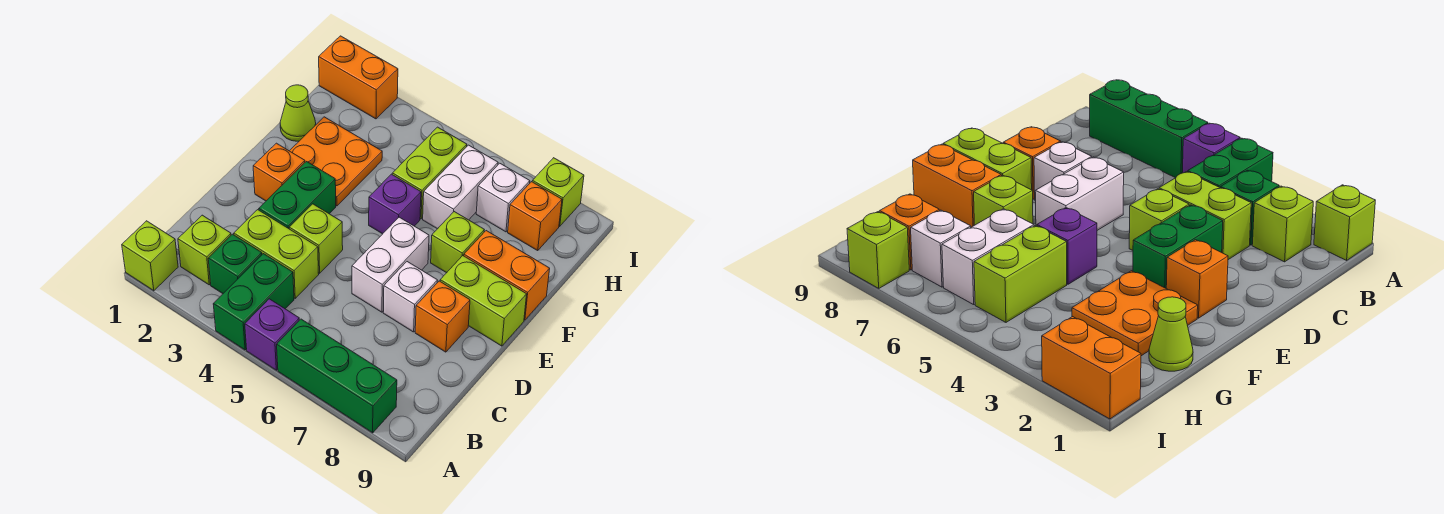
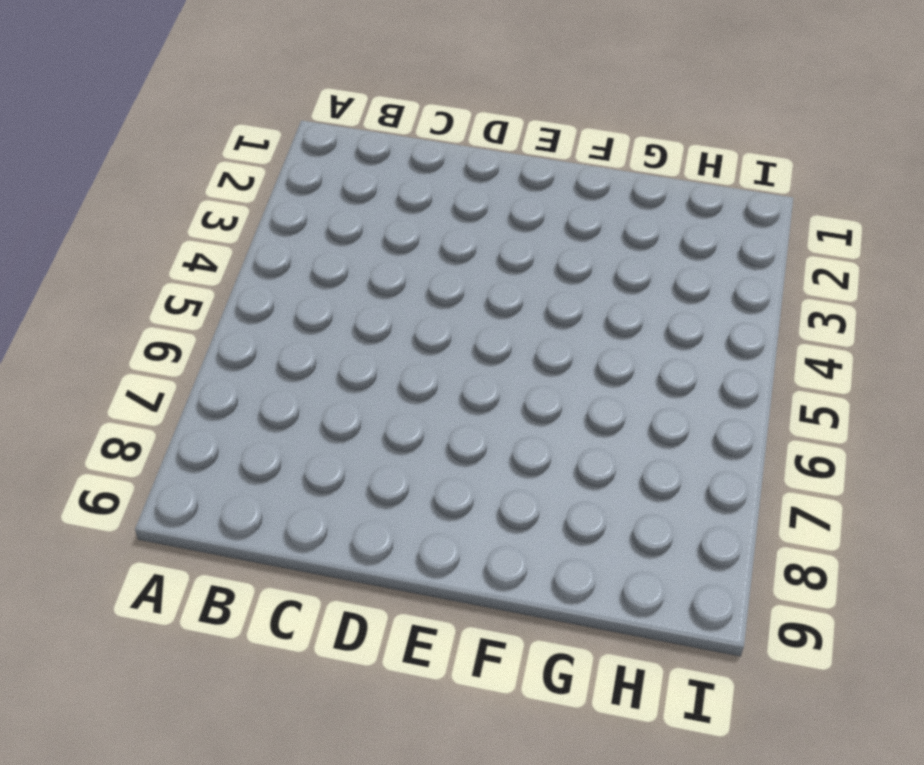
none -> lime brick A1 level 1
none -> green brick A4:B4 level 1
none -> purple brick A5 level 1

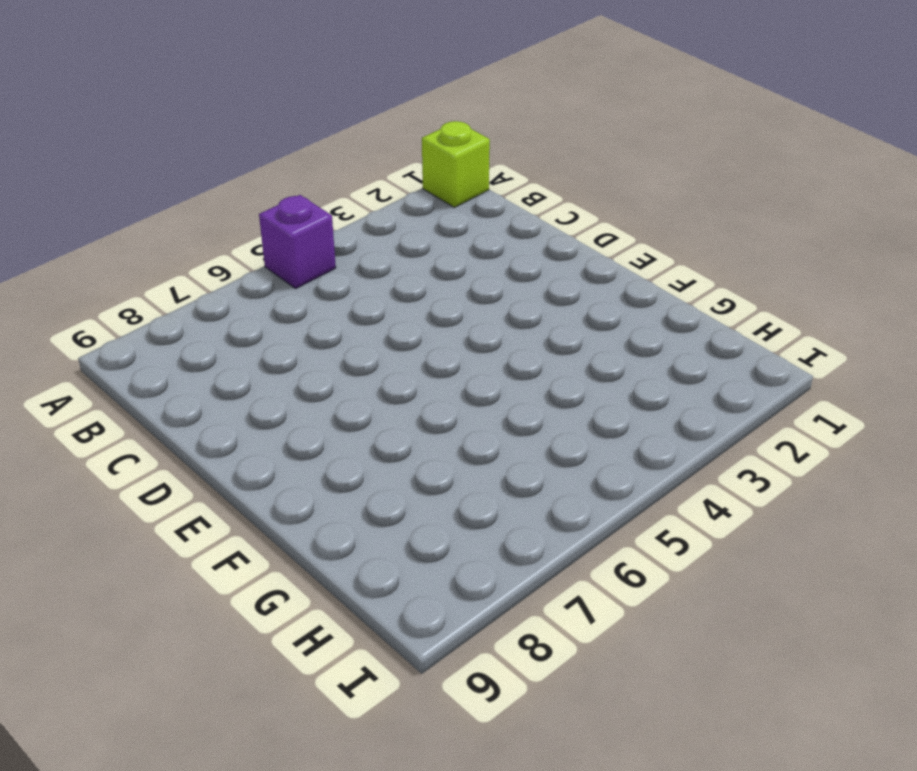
none -> green brick A4:B4 level 1
none -> green brick A6:A8 level 1
none -> lime brick B2 level 1

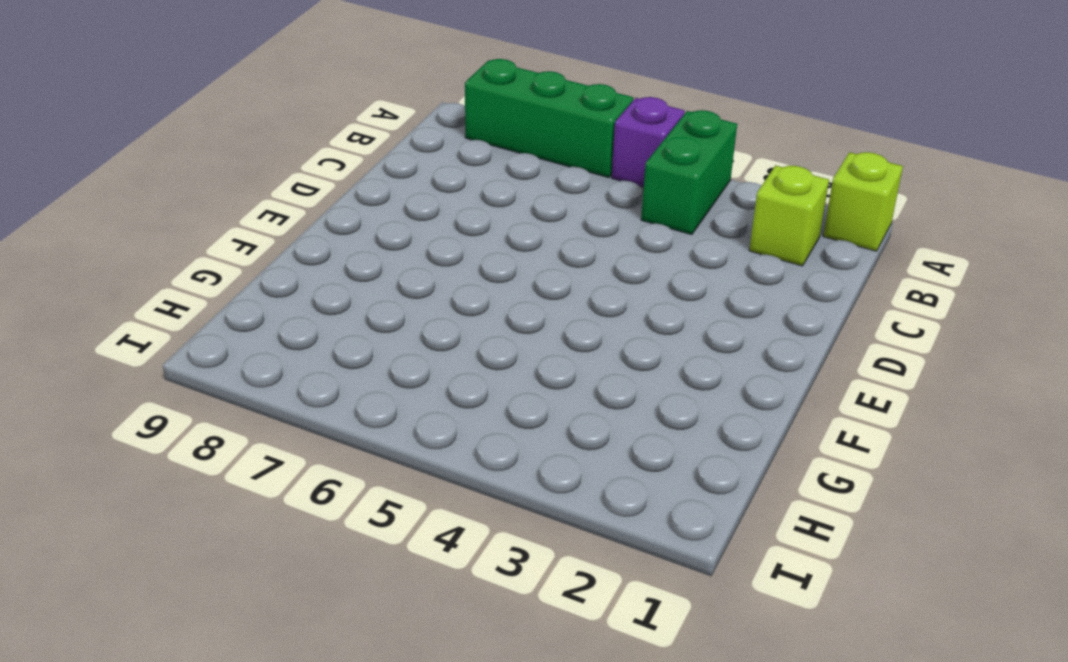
none -> green brick B3 level 1
none -> lime brick C3:C4 level 1
none -> green brick D3:E3 level 1

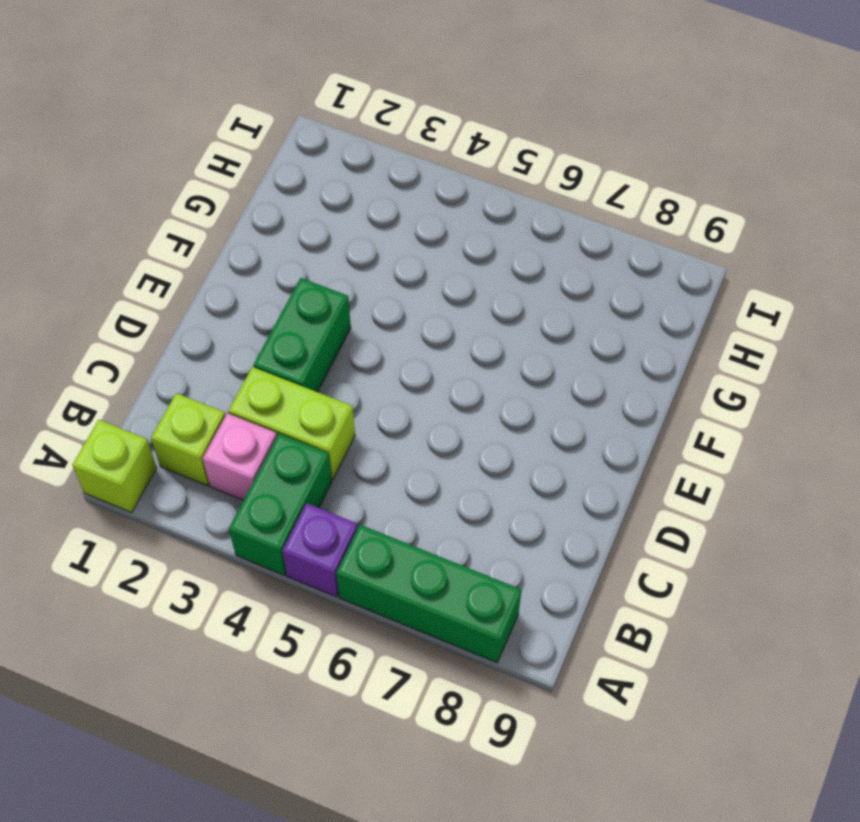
pink brick B3 level 1 -> green brick B3 level 1
none -> lime brick D4 level 1
none -> white brick D6:E6 level 1
none -> white brick D7 level 1

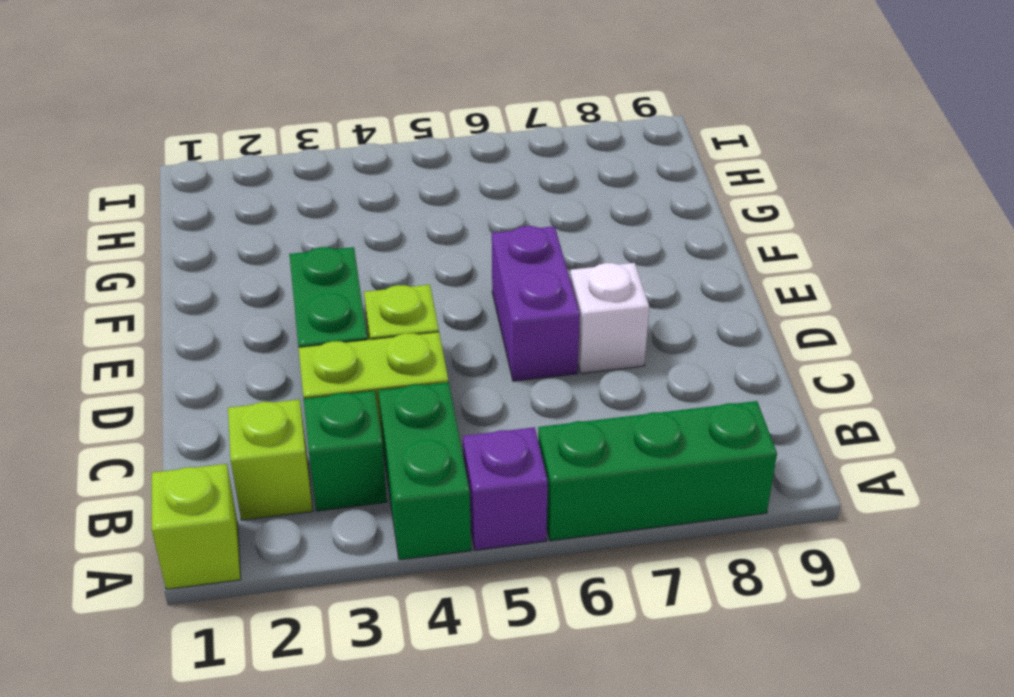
purple brick D6:E6 level 1 -> white brick D6:E6 level 1
none -> orange brick D8 level 1
none -> orange brick E2 level 1
none -> lime brick E8:E9 level 1

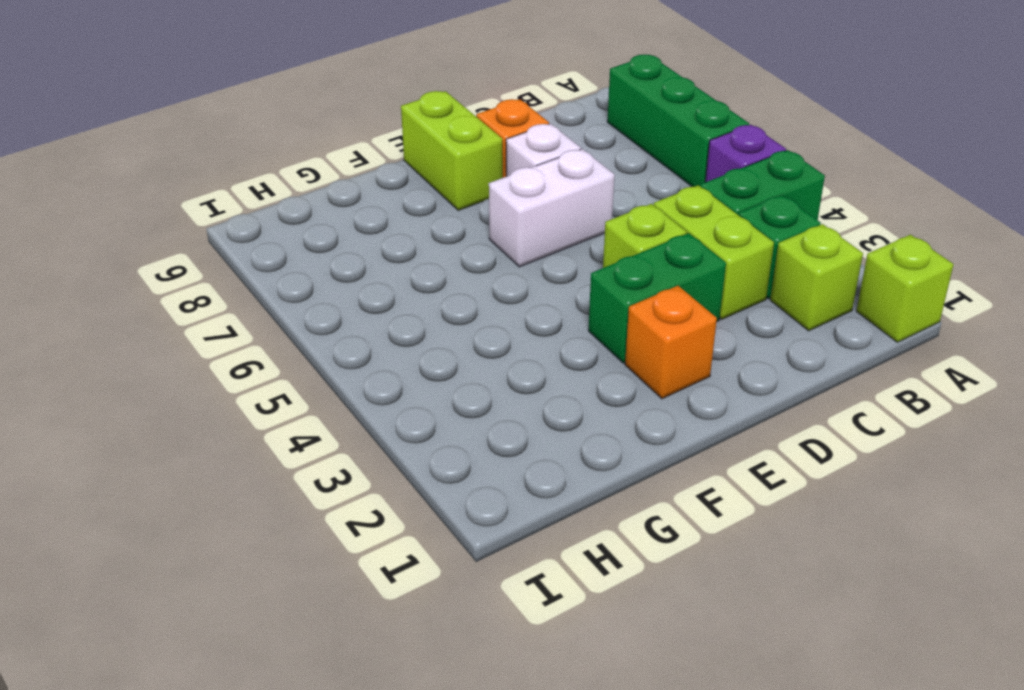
none -> orange plate F2:G3 level 1
none -> purple brick F5 level 1
none -> lime brick F7 level 1

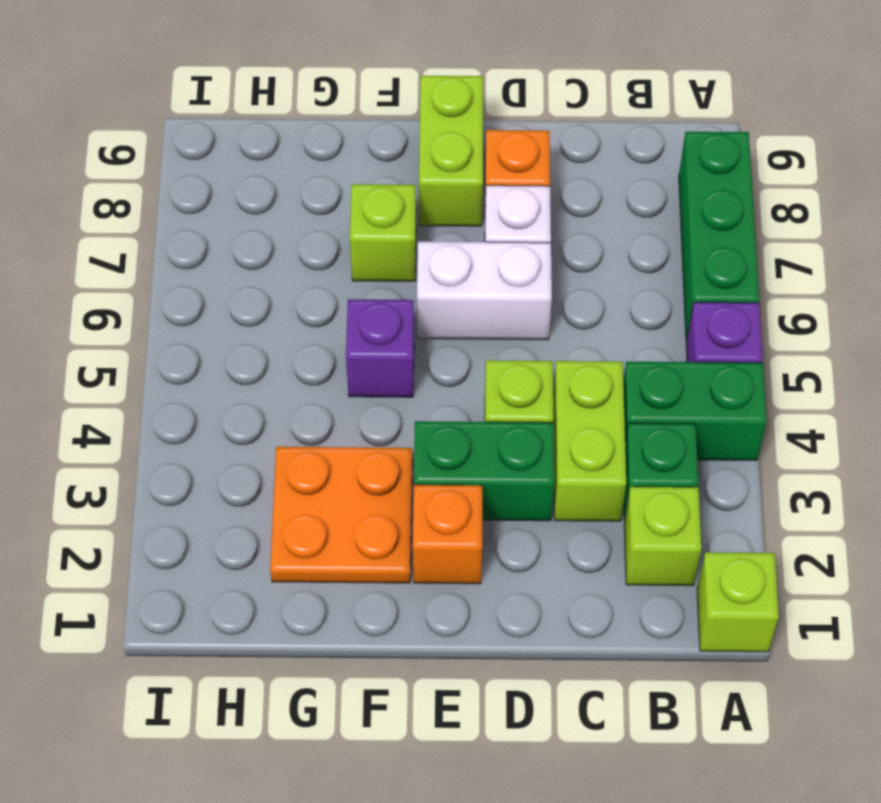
none -> orange brick F8:F9 level 1
none -> lime cone G1 level 1
none -> lime brick G5:H5 level 1

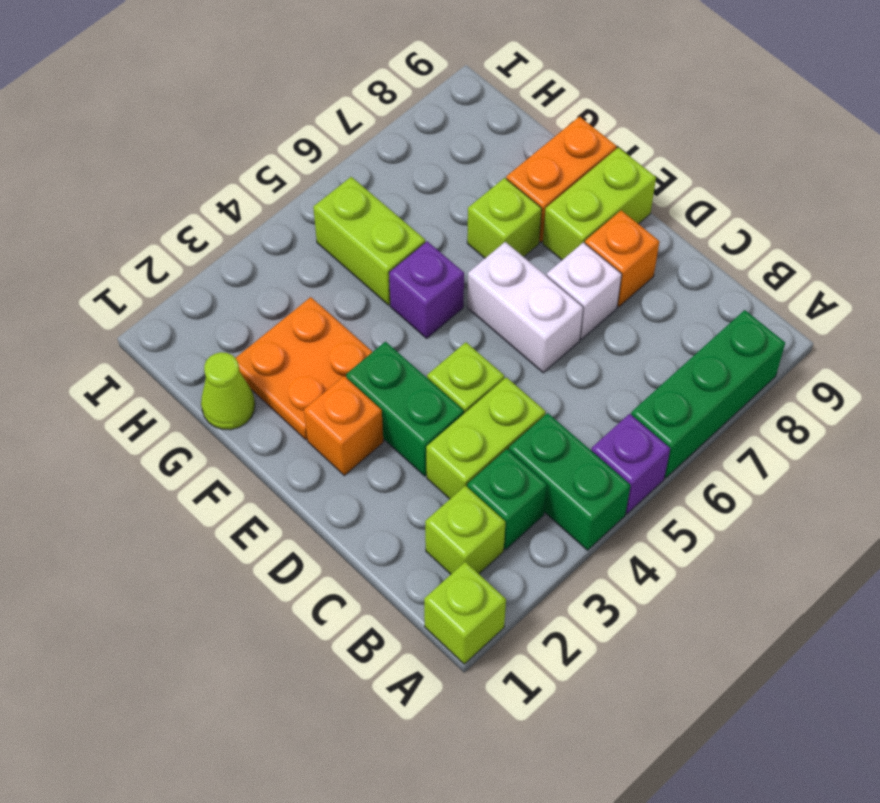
none -> white brick G6:H6 level 1
none -> white brick H7 level 1
none -> orange brick H8 level 1

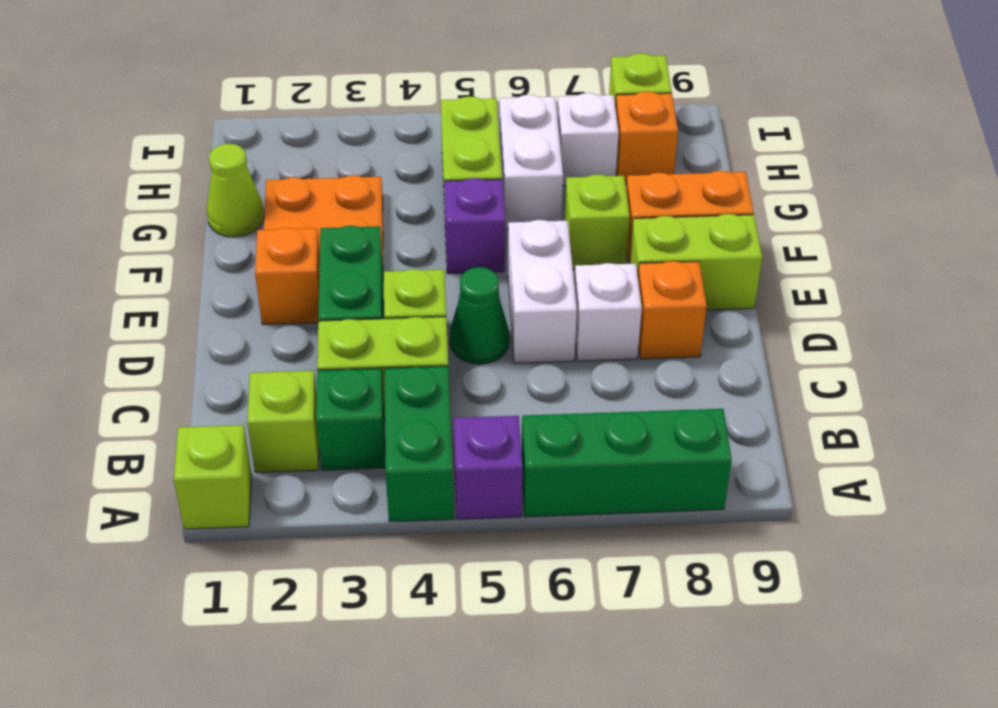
green cone D5 level 1 -> none
none -> orange brick I1:I2 level 1

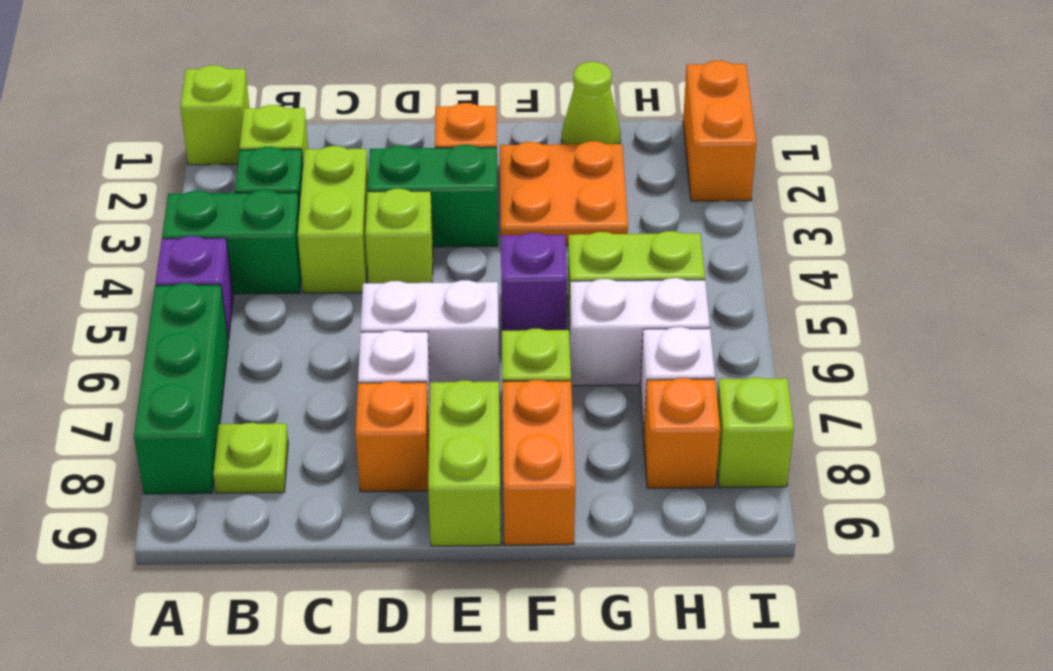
lime plate B8 level 1 -> none

